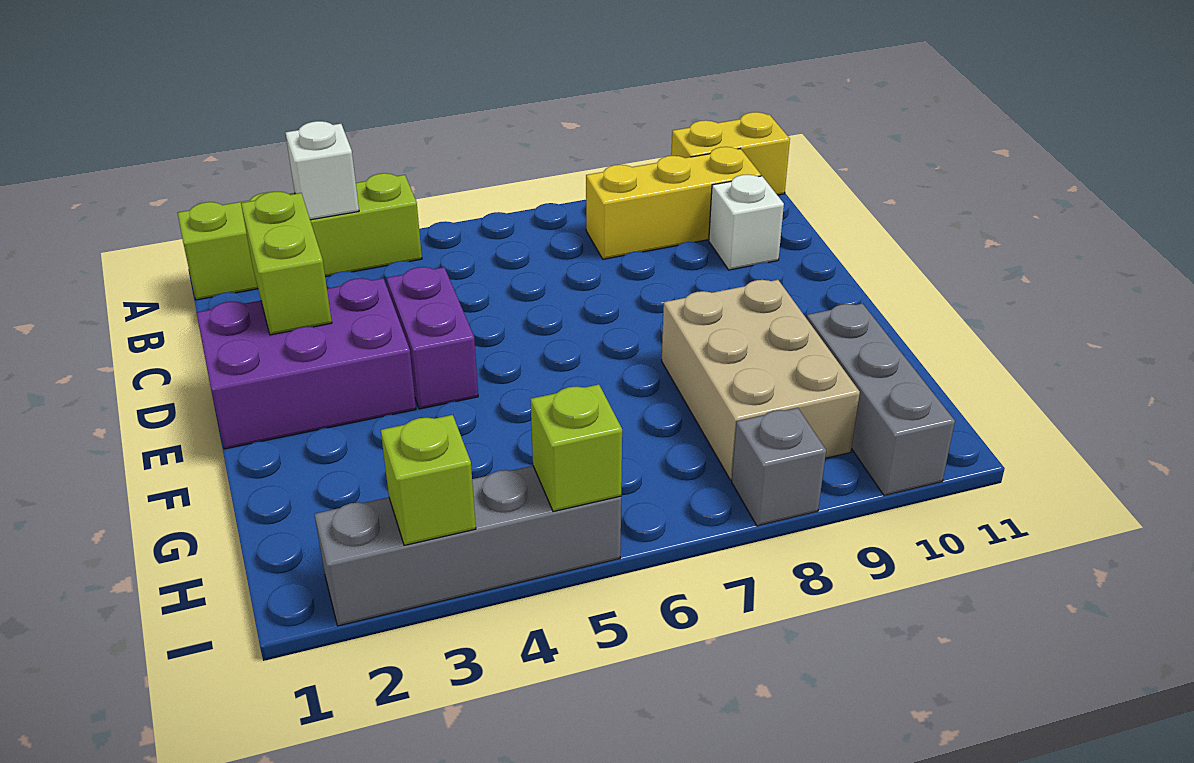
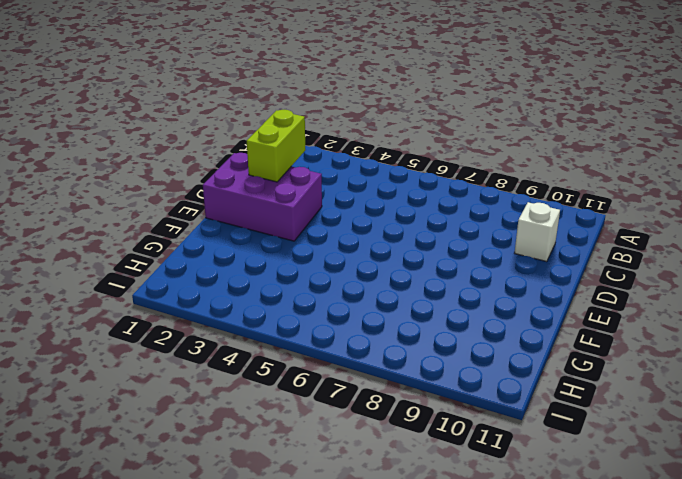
none -> lime brick A1:A4 level 1
none -> yellow brick A10:A11 level 1
none -> yellow brick B8:B10 level 1

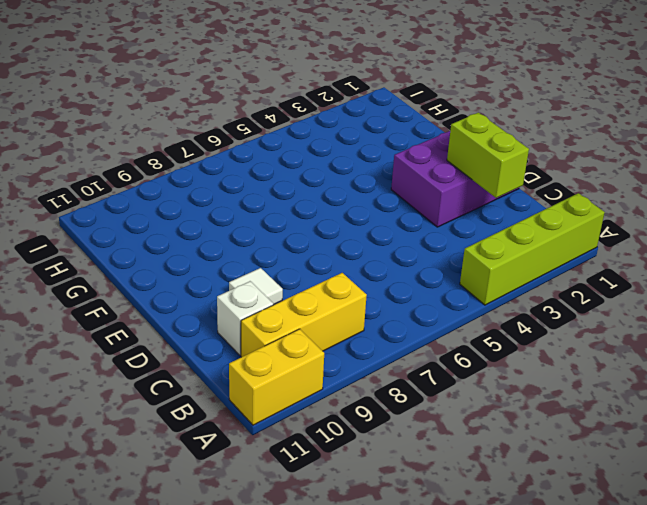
white tile D9 level 1 -> none
none -> purple brick D4:E4 level 1
none -> tan brick F8:H9 level 1
none -> grey brick G10:I10 level 1

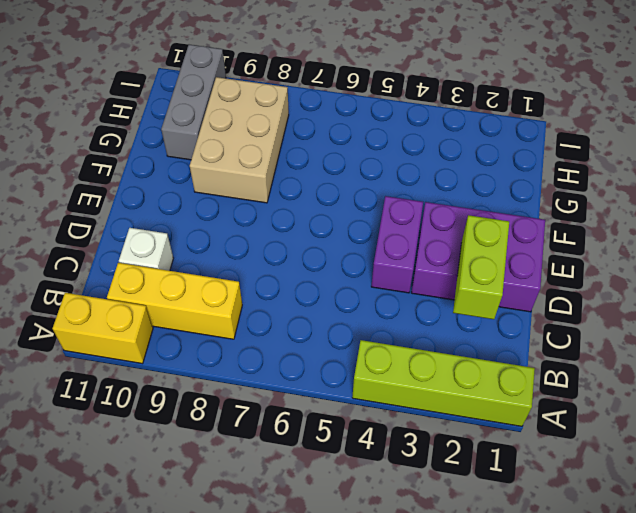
none -> grey brick I2:I5 level 1
none -> grey brick I8 level 1
none -> white brick A3 level 2

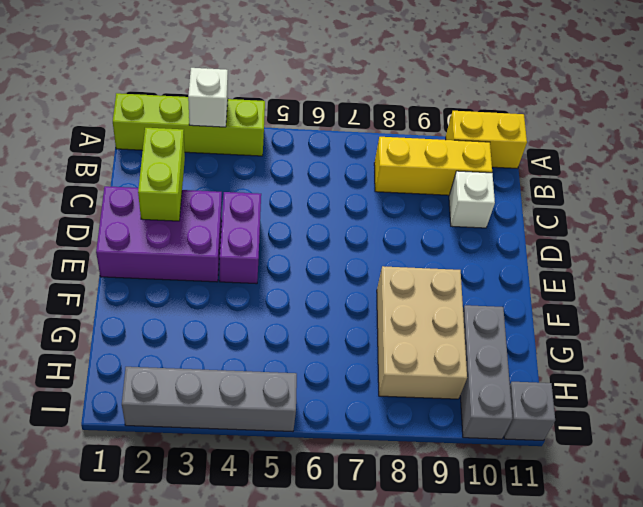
grey brick I11 level 1 -> grey brick I8 level 1
none -> lime brick I3 level 2
none -> lime brick I5 level 2

